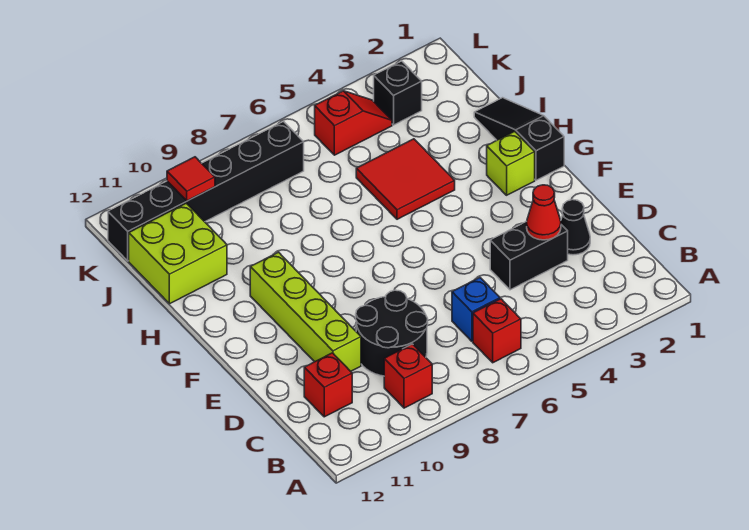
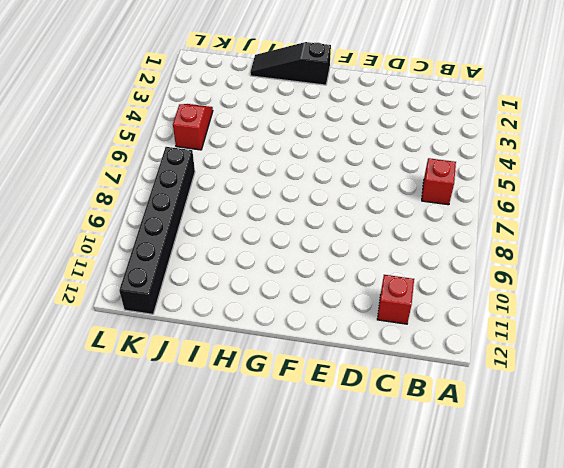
none -> red brick B9 level 1
none -> blue brick C6 level 1
none -> black round brick C8:D9 level 1

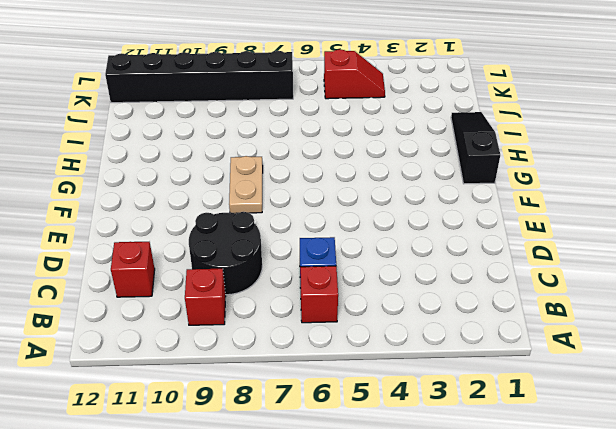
tan plate F8:G8 level 1 -> none
none -> black cone D2 level 1
none -> black brick D3:D4 level 1
none -> lime brick D10:G10 level 1

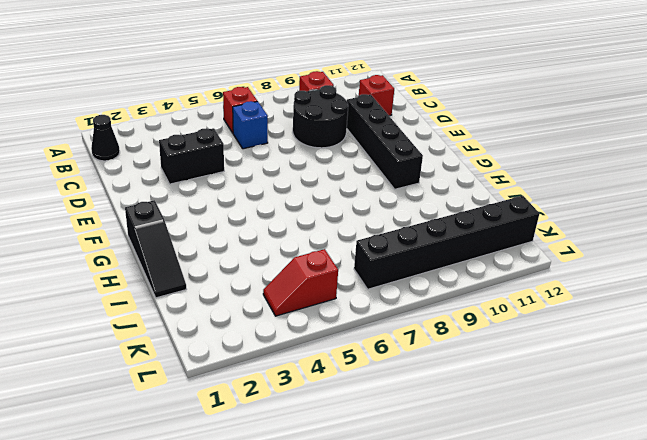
black cone B1 level 1 -> black cone D2 level 1
black brick D10:G10 level 1 -> lime brick D10:G10 level 1
none -> lime brick G2 level 1
none -> red tile H4:I5 level 1
none -> lime brick I11:J12 level 1

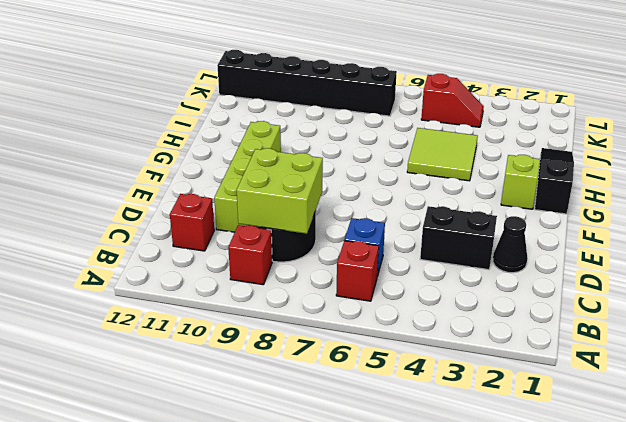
lime brick C8:D9 level 2 -> lime brick I11:J12 level 1
lime tile H4:I5 level 1 -> red tile H4:I5 level 1
none -> black brick K3 level 1
none -> red cone D3 level 2
none -> red tile K10 level 2

